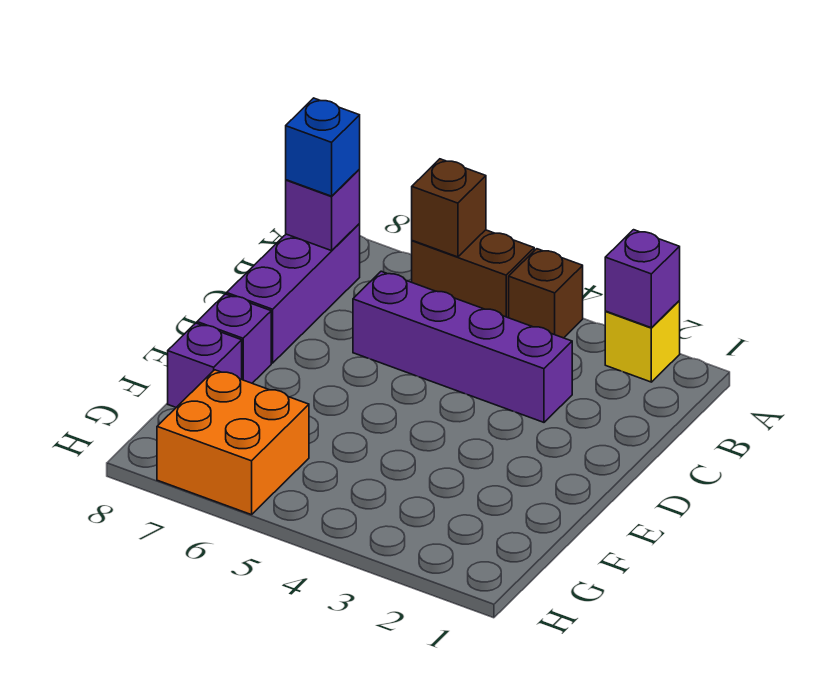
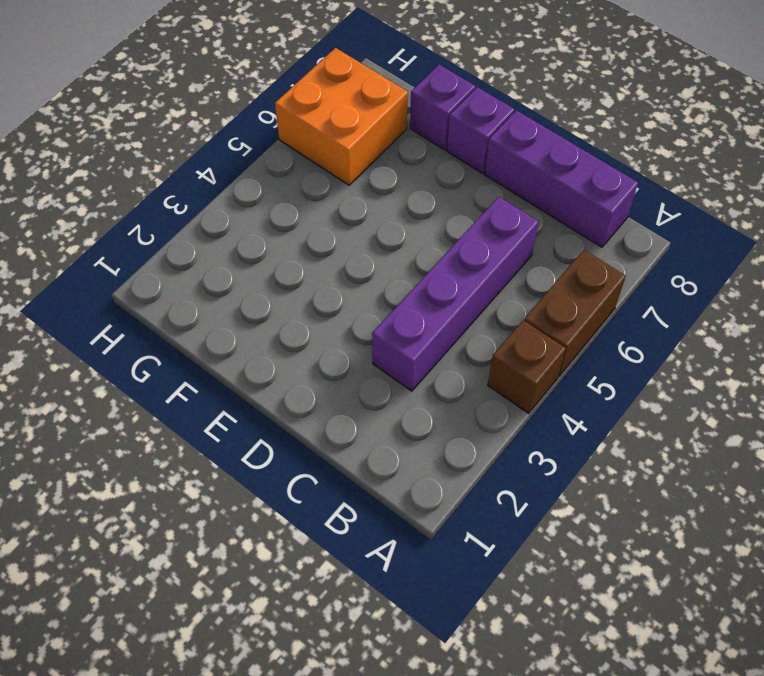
none -> yellow brick A2 level 1
none -> purple brick A2 level 2
none -> brown brick A6 level 2

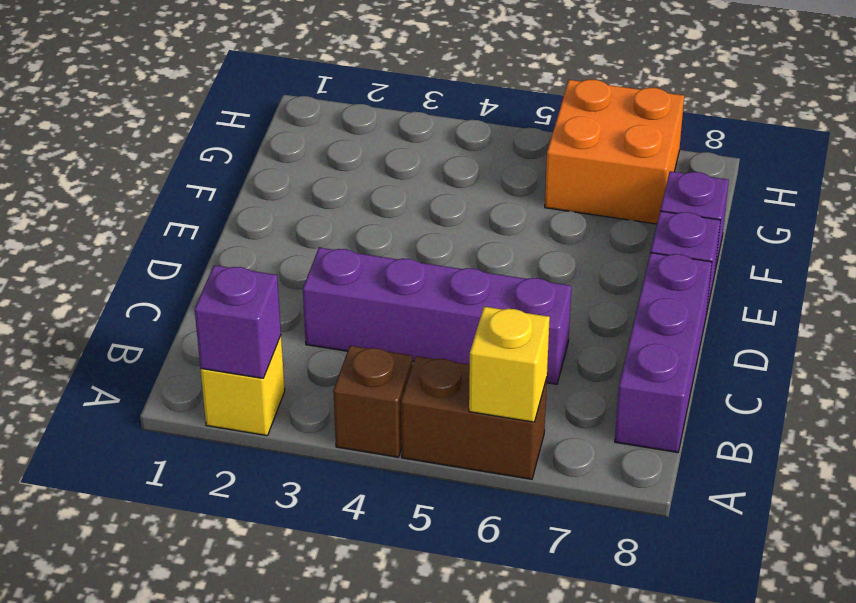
yellow brick A6 level 2 -> brown brick A6 level 2
none -> purple brick B8 level 2
none -> blue brick B8 level 3

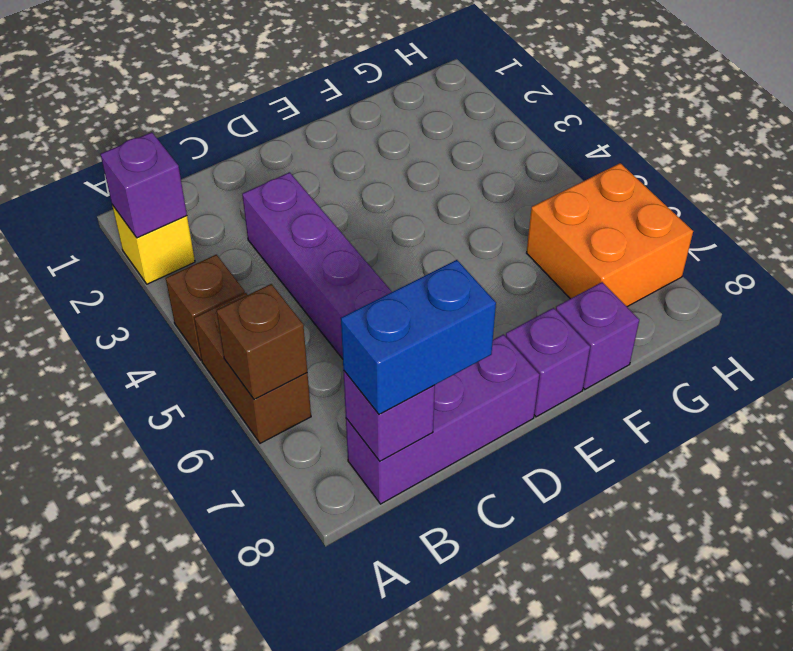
blue brick B8:C8 level 3 -> blue brick B8 level 3

